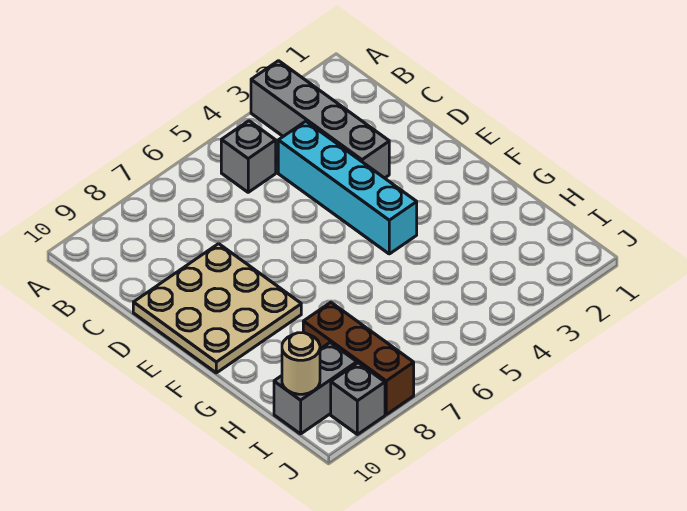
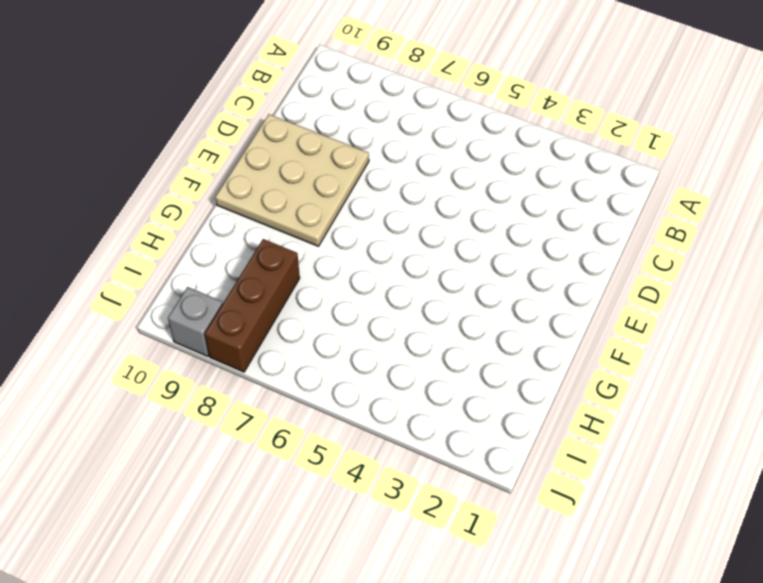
none -> grey brick A3:D3 level 1
none -> grey brick B5 level 1

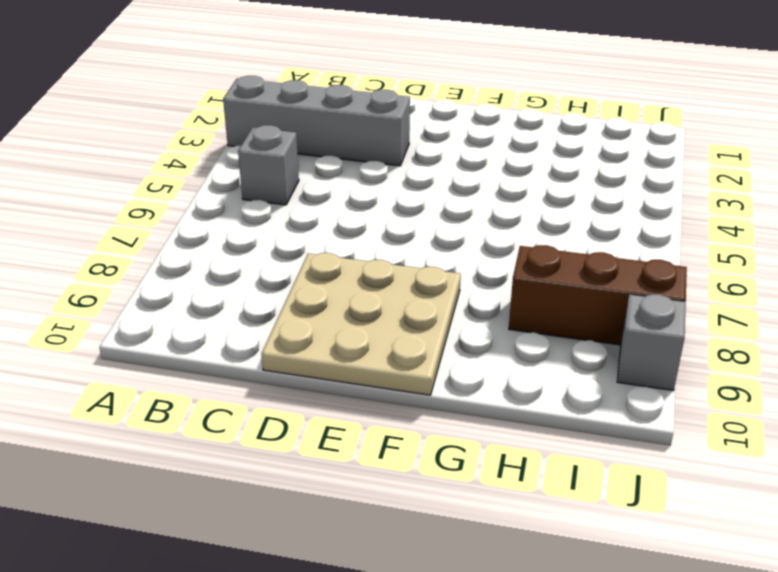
none -> cyan brick C4:F4 level 1
none -> grey brick I9:I10 level 1

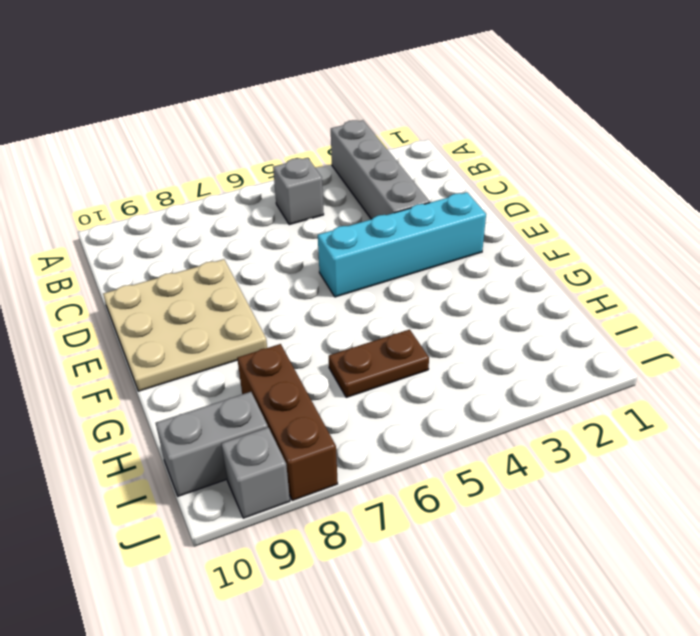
cyan brick E2:E5 level 1 -> cyan brick C4:F4 level 1
brown plate H5:H6 level 1 -> none
none -> tan round brick I10 level 2

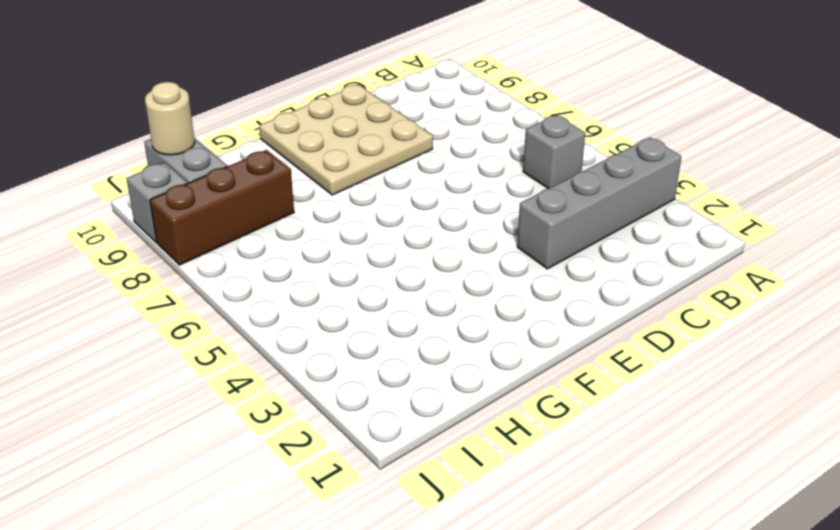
none -> cyan brick C4:F4 level 1

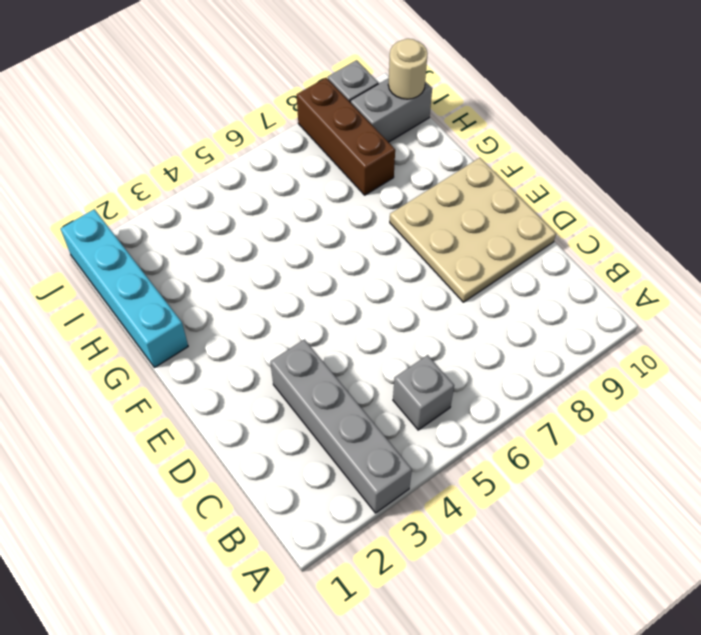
cyan brick G1:J1 level 1 -> cyan brick C4:F4 level 1

